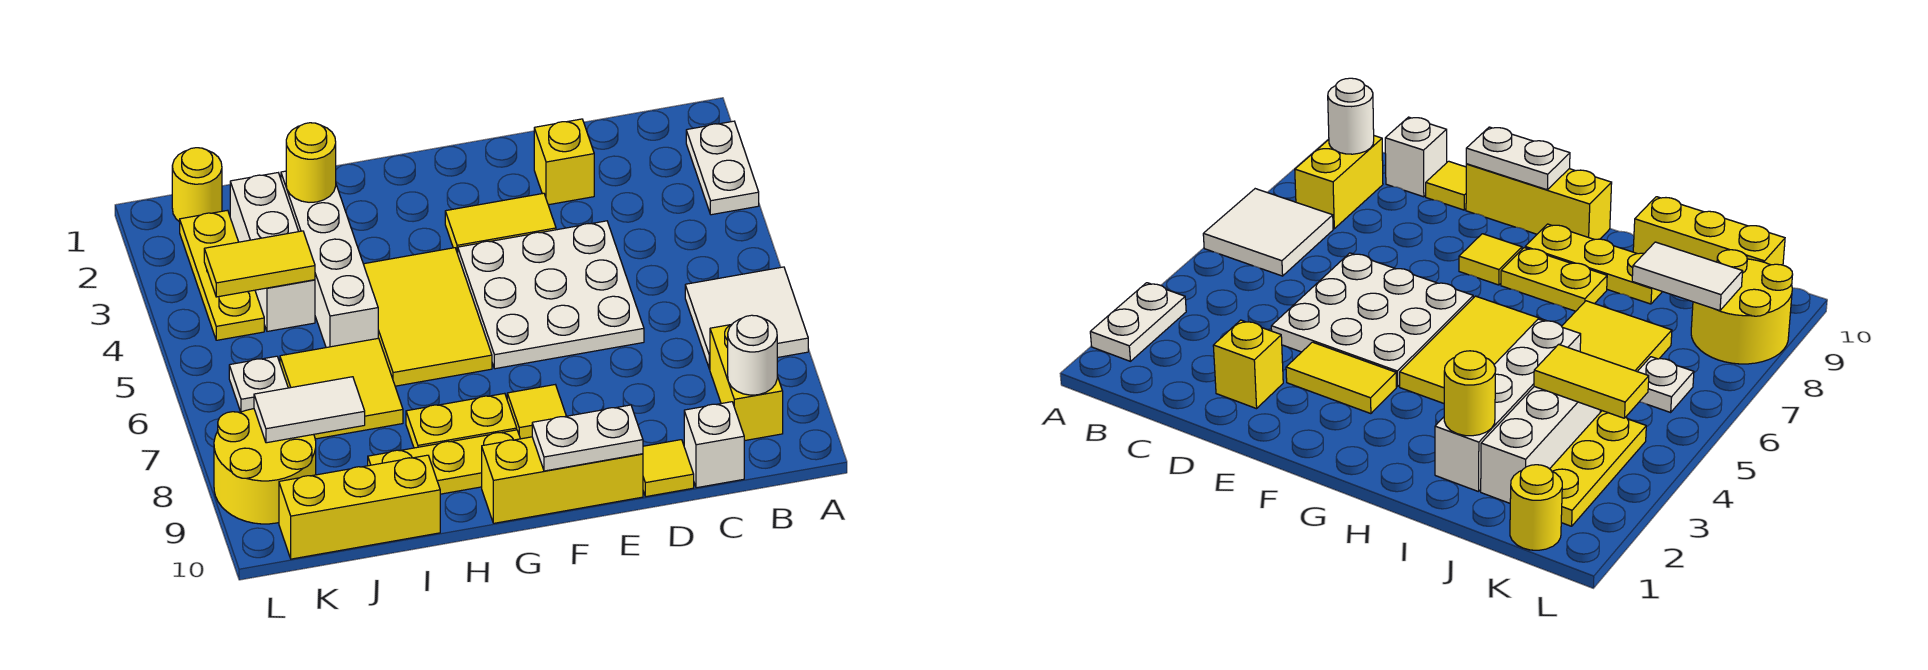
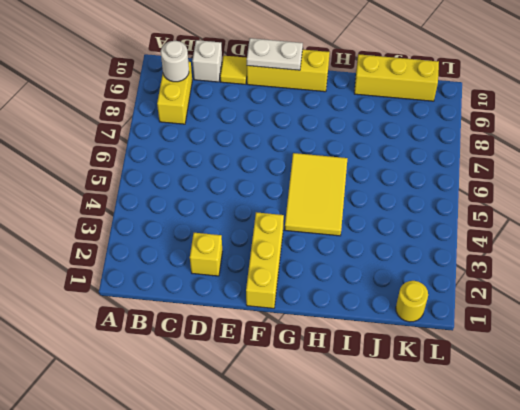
yellow brick F1:F3 level 1 -> yellow tile E3:F3 level 1
none -> white plate A2:A3 level 1
none -> white tile A6:B7 level 1
none -> white plate D4:F6 level 1

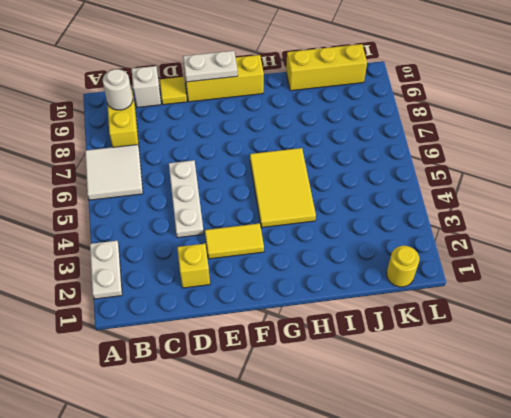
white plate D4:D6 level 1 -> white plate D4:F6 level 1
none -> yellow tile F8 level 1
none -> yellow plate G8:H8 level 1
none -> yellow plate G9:I9 level 1

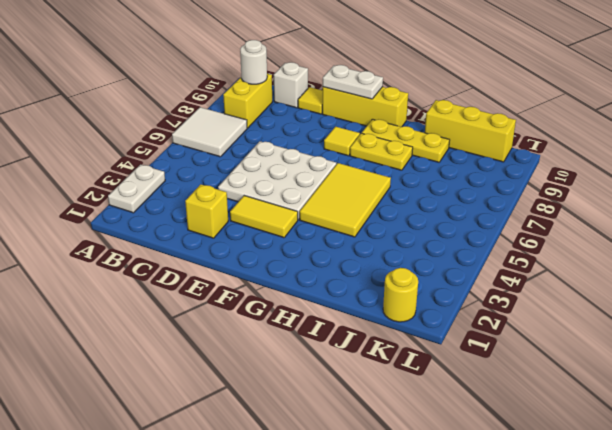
none -> white brick I2:I5 level 1
none -> yellow tile I6:J7 level 1
none -> white brick J2:J4 level 1

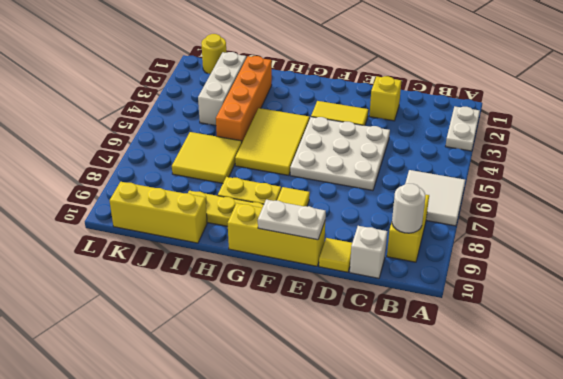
orange brick I2:I5 level 1 -> white brick I2:I5 level 1
none -> yellow plate K2:K4 level 1
none -> white plate K6 level 1
none -> yellow round brick K8:L9 level 1

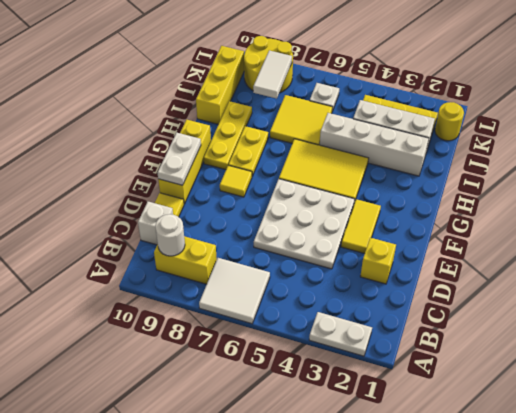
none -> yellow round brick I2 level 2
none -> yellow tile J4:K4 level 2

